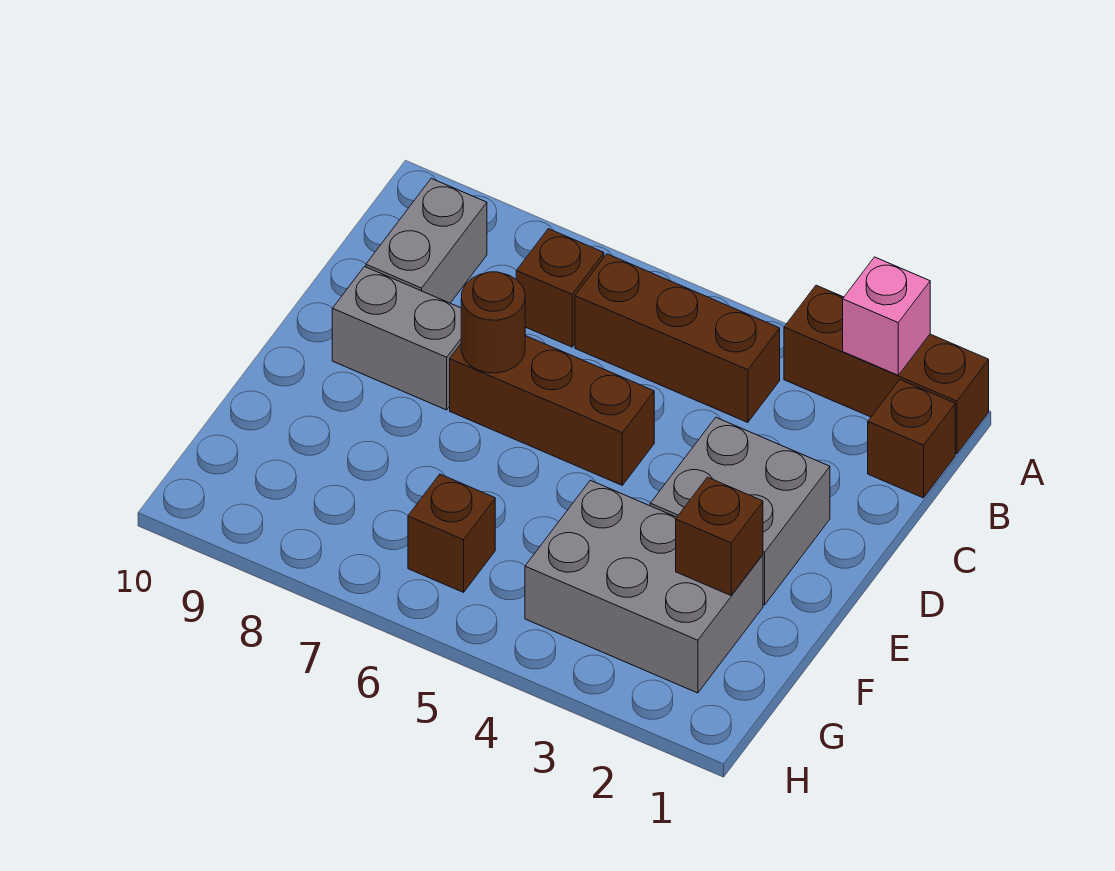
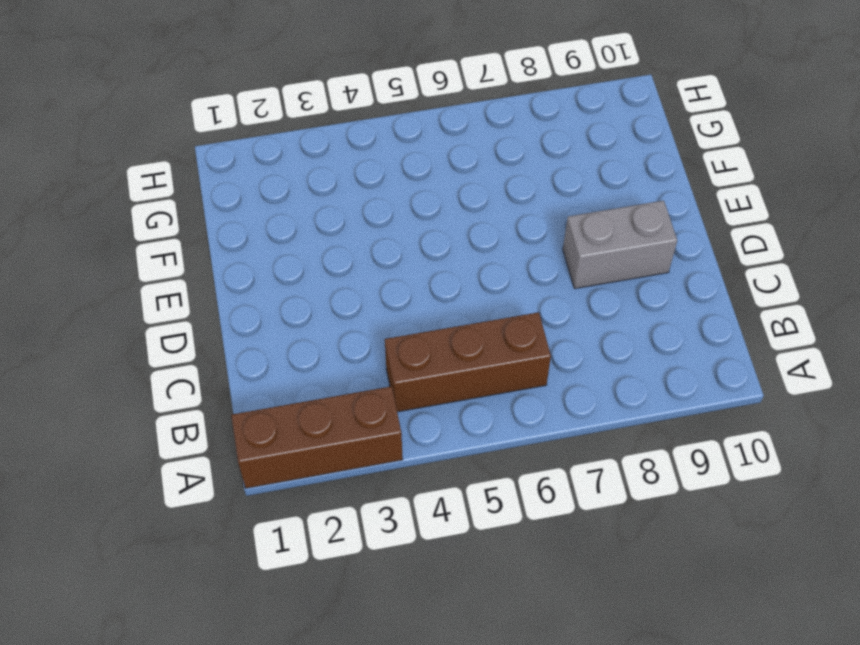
none -> brown brick B1 level 1
none -> brown brick B7 level 1
none -> grey brick B9:C9 level 1

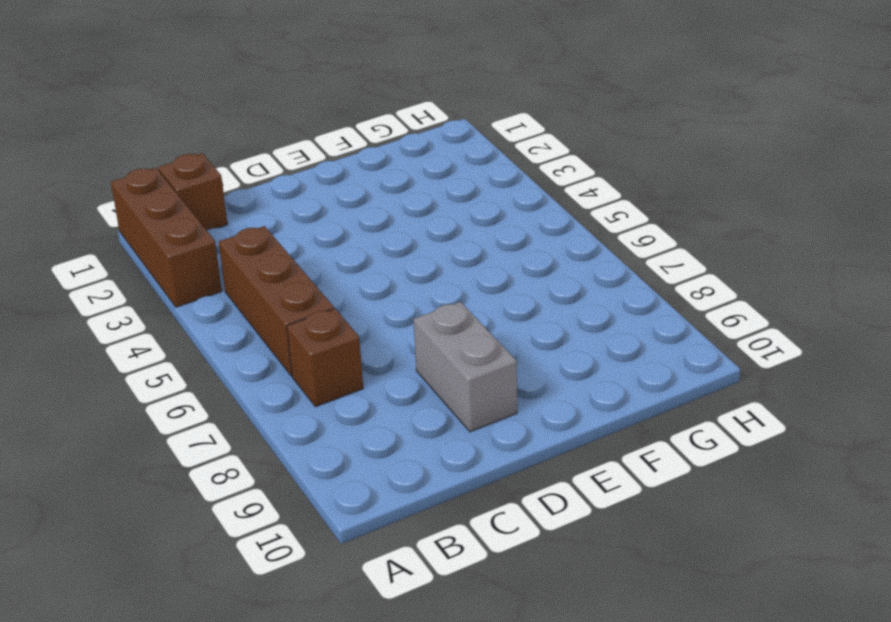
none -> grey brick B9:C9 level 1
none -> grey brick D2:E3 level 1
none -> brown brick D5:D7 level 1

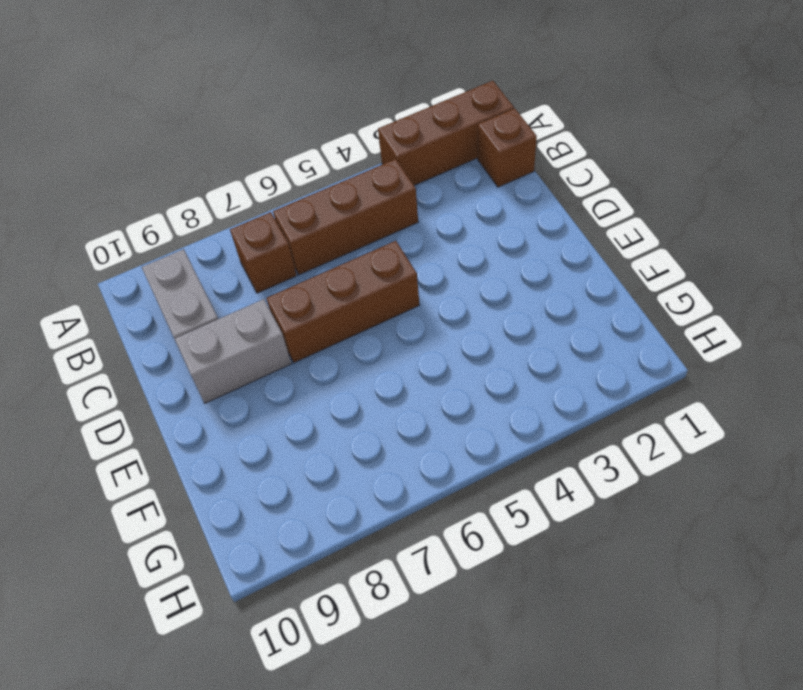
none -> grey brick D2:E3 level 1
none -> grey brick F2:G4 level 1
none -> brown brick G6 level 1

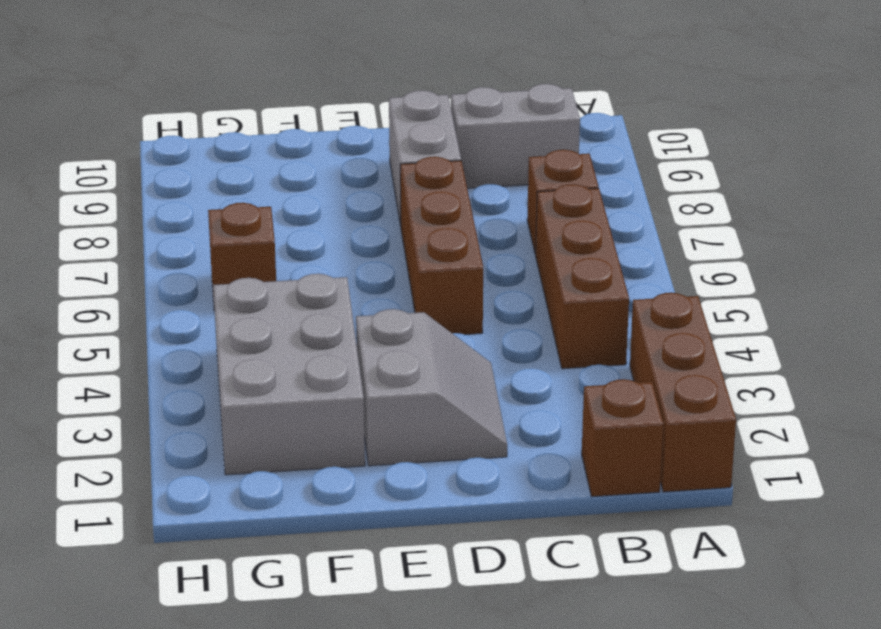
grey slope D2:E3 level 1 top E -> grey brick D2:E3 level 1
none -> pink brick A2 level 2
none -> brown round brick D7 level 2
none -> brown brick F2 level 2

